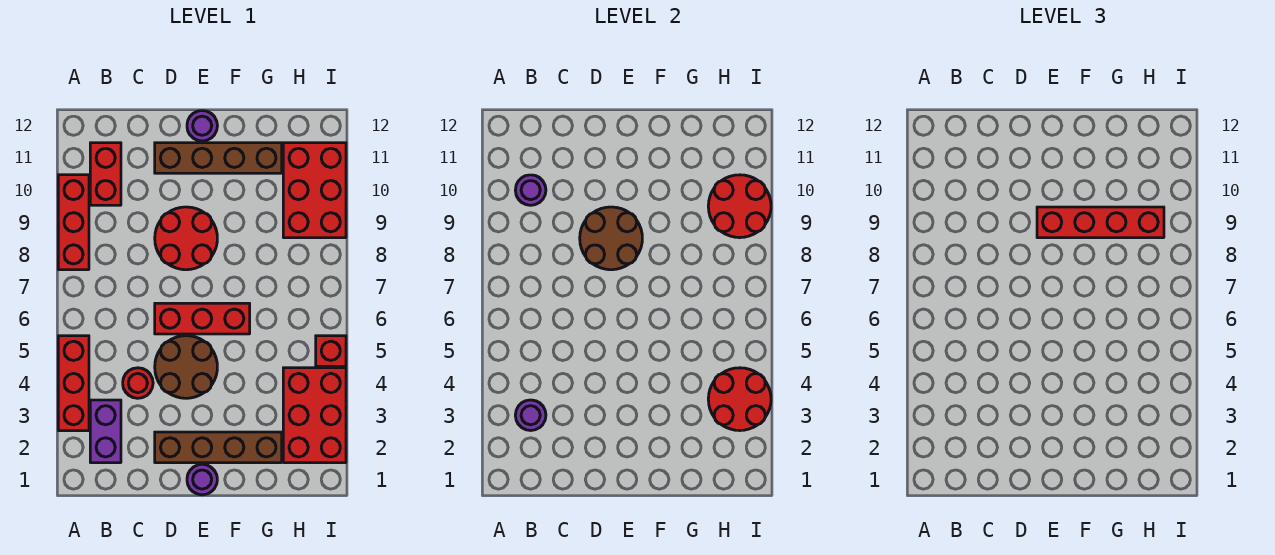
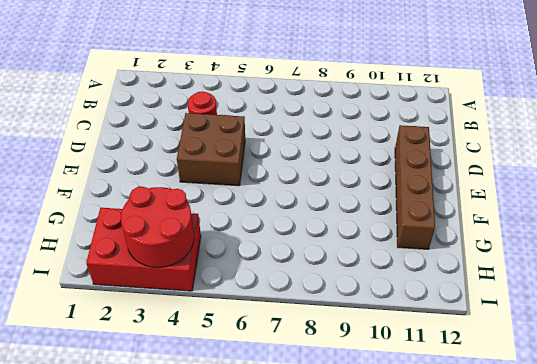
brown brick D4:E5 level 1 -> brown round brick D4:E5 level 1
none -> red brick A3:A5 level 1
none -> red brick A8:A10 level 1
none -> purple brick B2:B3 level 1

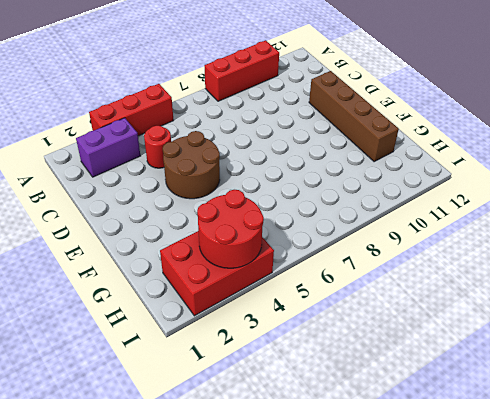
none -> red brick B10:B11 level 1
none -> brown brick D2:G2 level 1
none -> red brick D6:F6 level 1

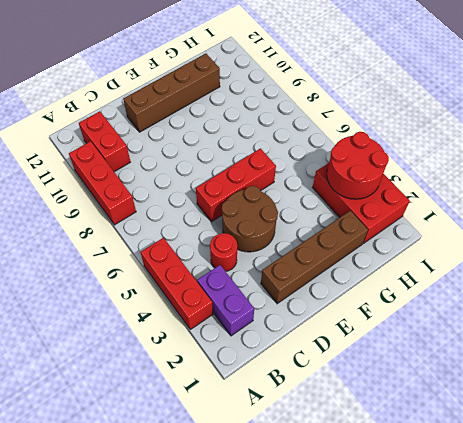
none -> red round brick D8:E9 level 1
none -> purple round brick E1 level 1
none -> purple round brick E12 level 1

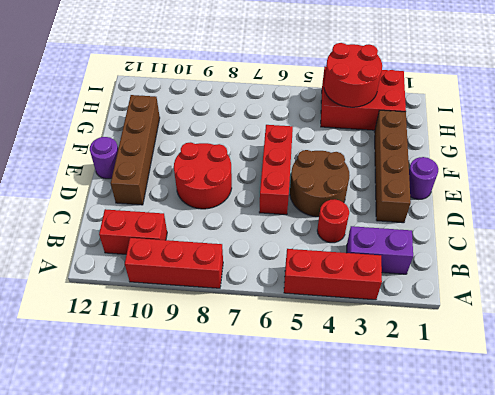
none -> red brick H9:I11 level 1
none -> red brick I5 level 1
none -> purple round brick B3 level 2

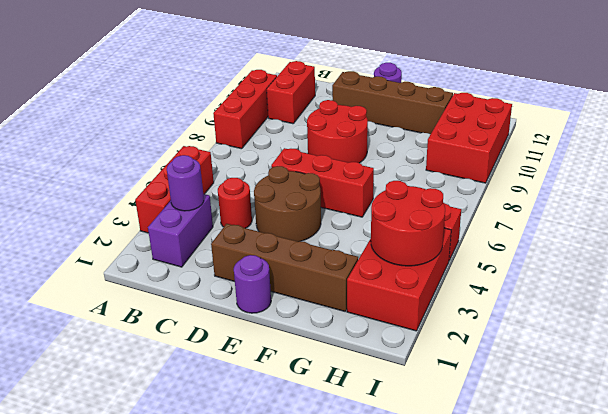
none -> purple round brick B10 level 2
none -> brown round brick D8:E9 level 2
none -> red round brick H9:I10 level 2

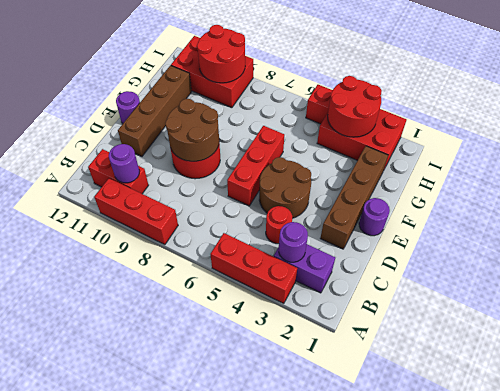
none -> red brick E9:H9 level 3

